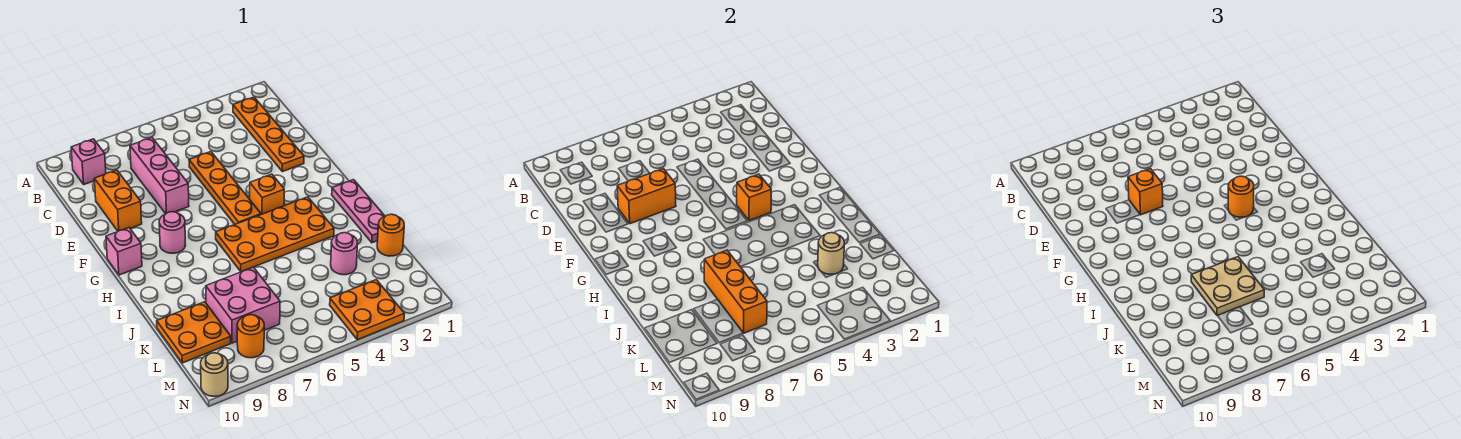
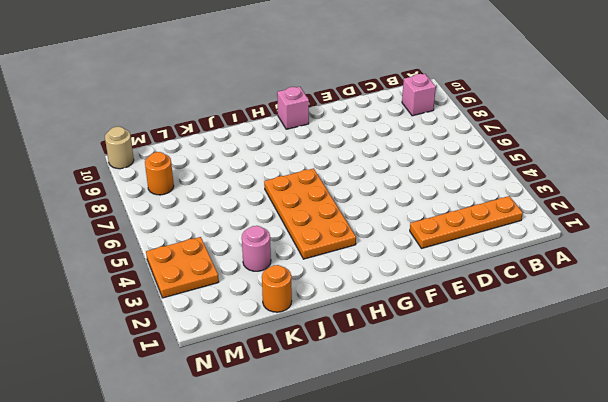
none -> pink brick C7:E7 level 1
none -> orange plate D5:G5 level 1
none -> orange brick D9:E9 level 1

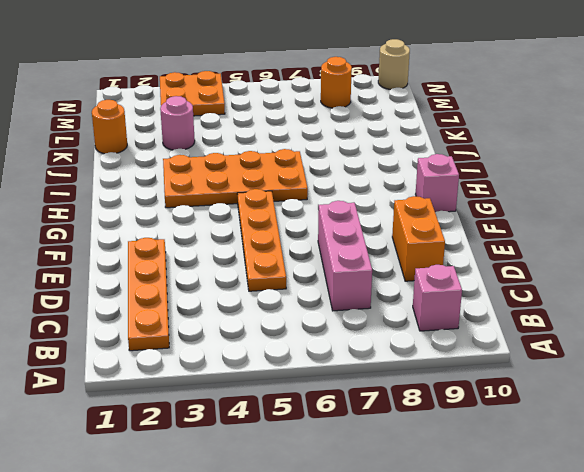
none -> orange brick G4 level 1
none -> pink round brick G8 level 1
none -> pink plate H1:J1 level 1

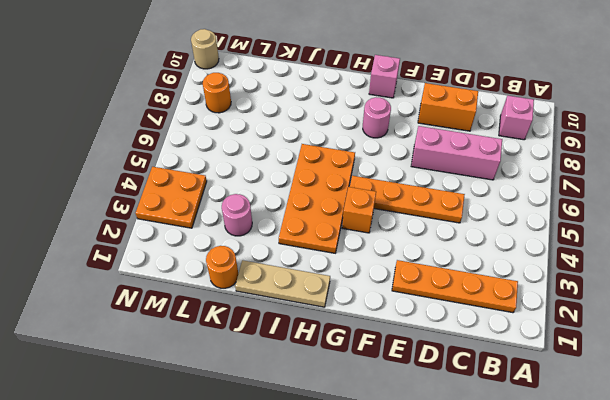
tan plate H1:J1 level 1 -> pink plate H1:J1 level 1
none -> pink brick K7:L8 level 1
none -> orange plate K9:L10 level 1
none -> orange brick E7:E8 level 2

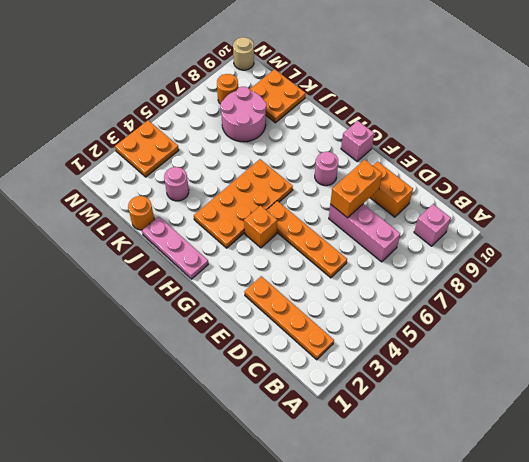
pink round brick K7:L8 level 1 -> pink brick K7:L8 level 1
none -> orange brick G4 level 2
none -> orange brick J7:L7 level 2
none -> tan round brick K3 level 2

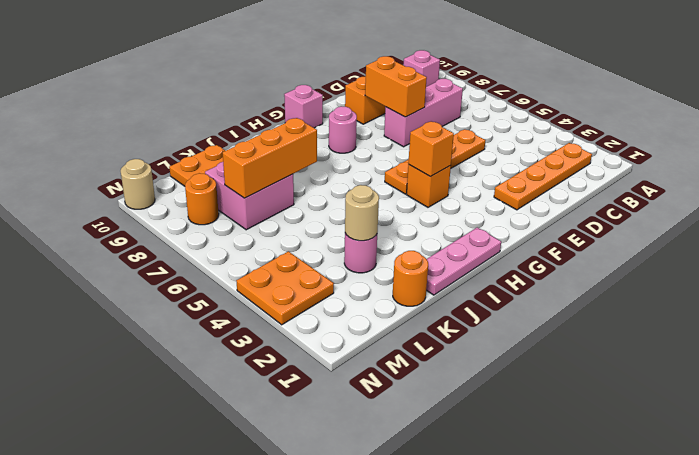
none -> orange plate H3:I6 level 1
none -> orange brick E7 level 3
none -> orange round brick G4 level 3

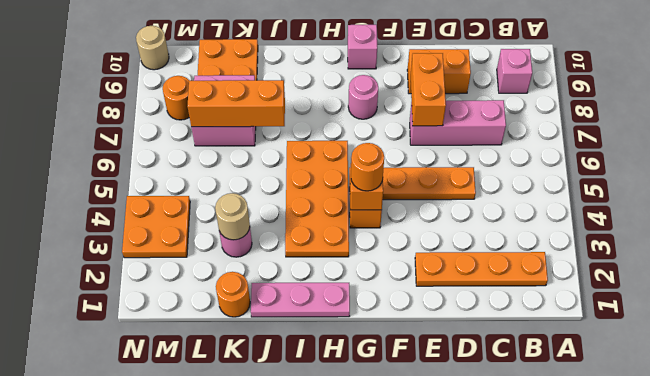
none -> orange brick E7 level 3
none -> tan plate J6:K7 level 3

